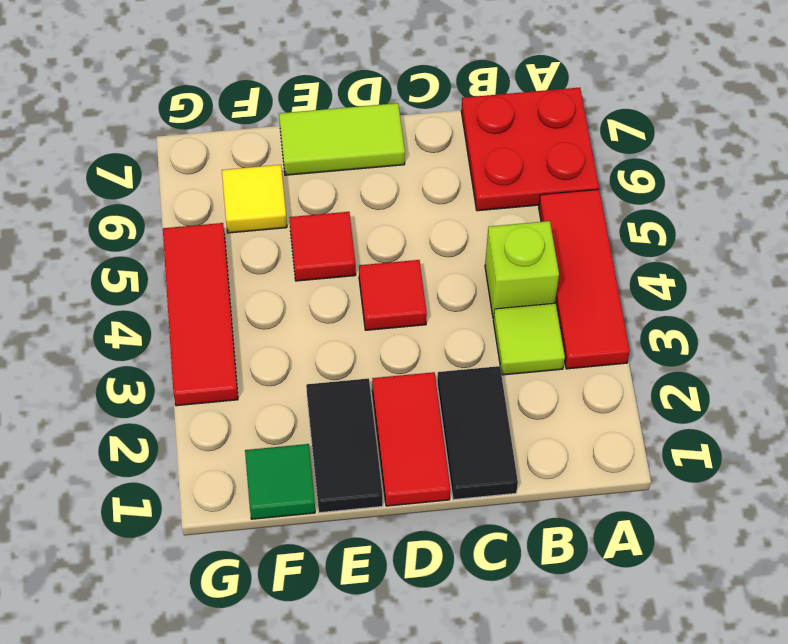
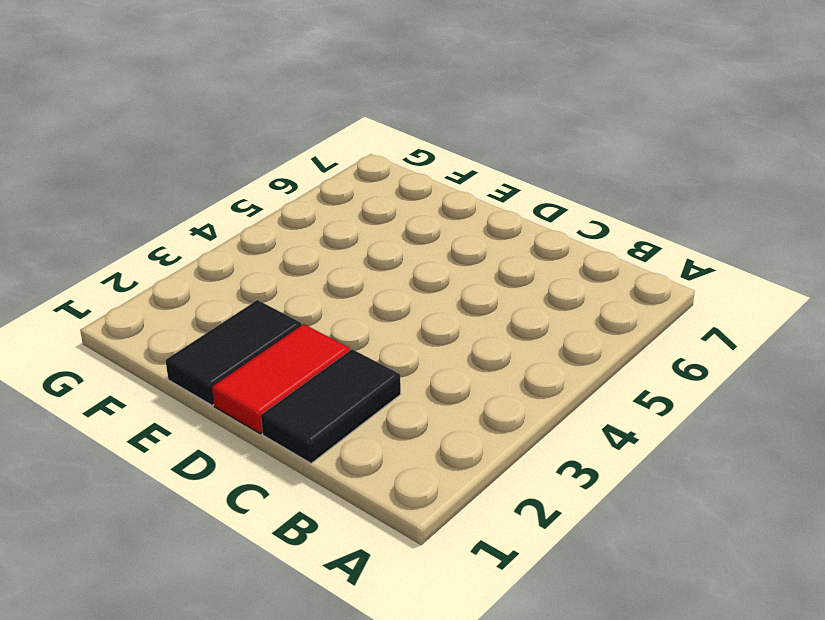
none -> red tile A3:A5 level 1
none -> red plate A6:B7 level 1
none -> lime tile B3 level 1

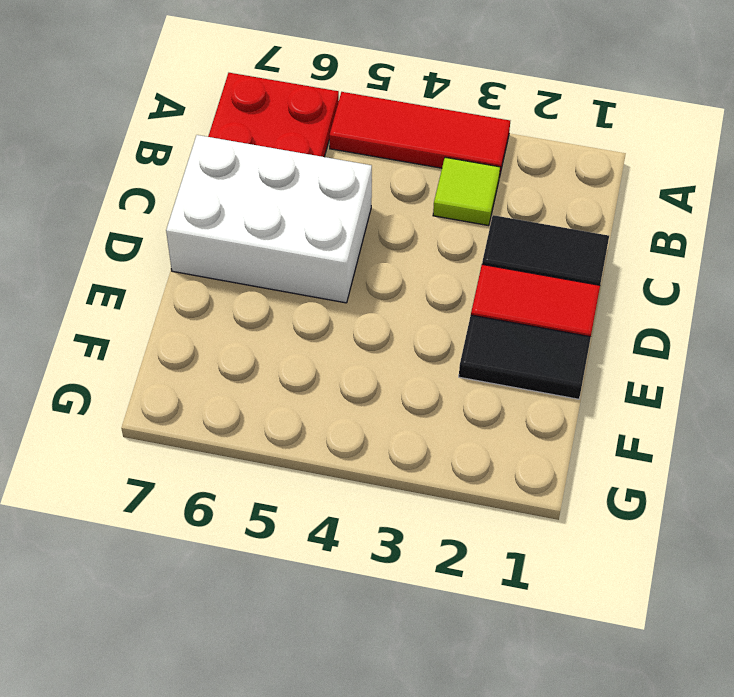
white brick C5:D7 level 1 -> lime tile D7:E7 level 1
none -> lime brick B4 level 1
none -> red tile D4 level 1
none -> red tile E5 level 1

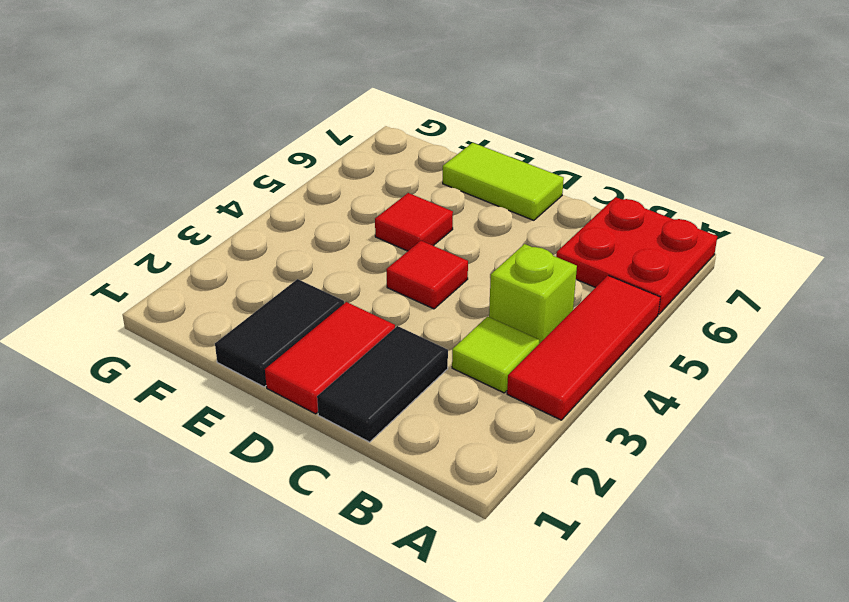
none -> green tile F1 level 1
none -> yellow tile F6 level 1
none -> red tile G3:G5 level 1

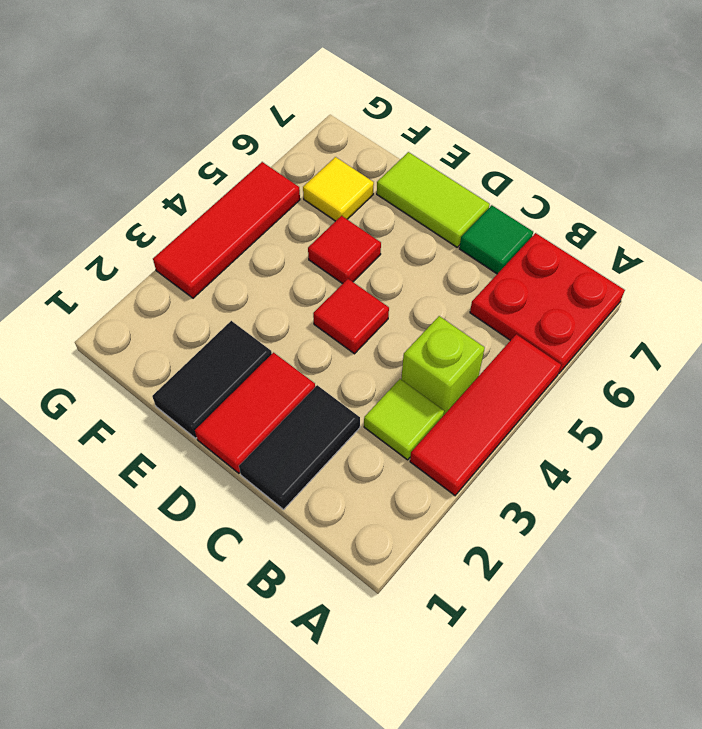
green tile C7 level 1 -> green tile F1 level 1

